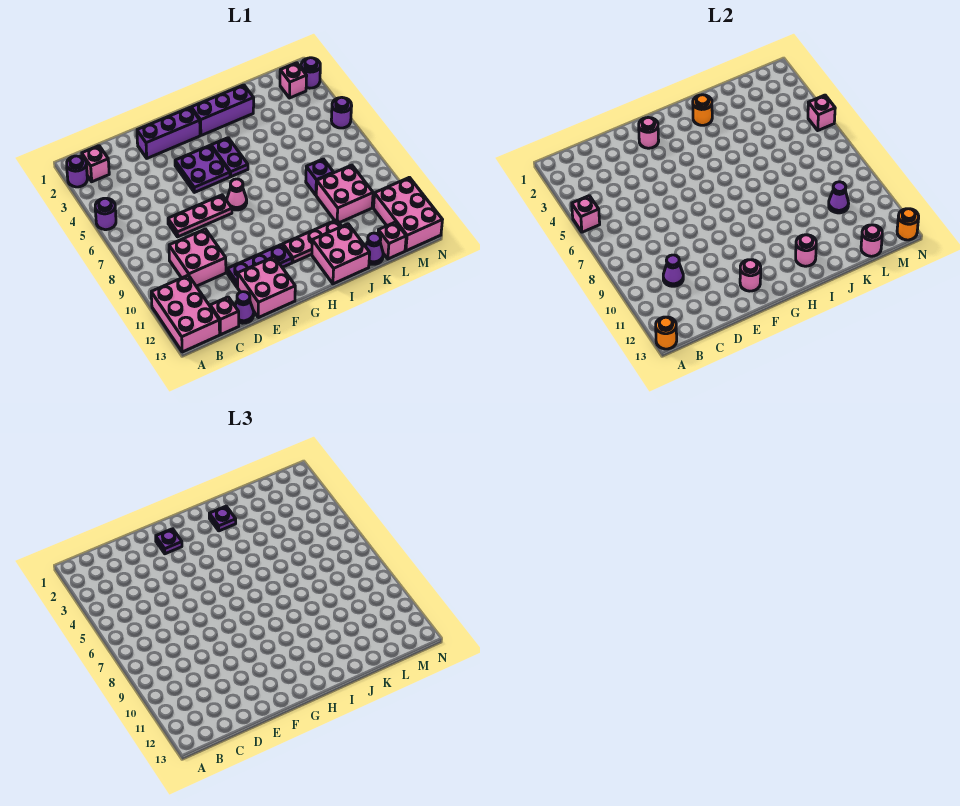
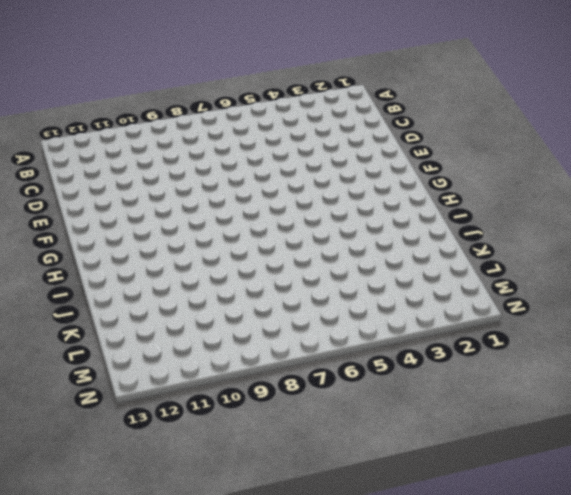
none -> purple round brick A2 level 1
none -> purple round brick A5 level 1
none -> pink brick A11:B13 level 1
none -> pink brick B2 level 1

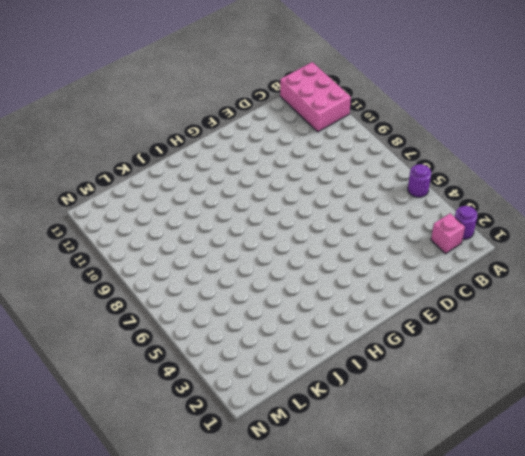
none -> pink brick C9:D10 level 1
none -> pink brick C13 level 1
none -> pink plate D7:F7 level 1
none -> purple cone D13 level 1

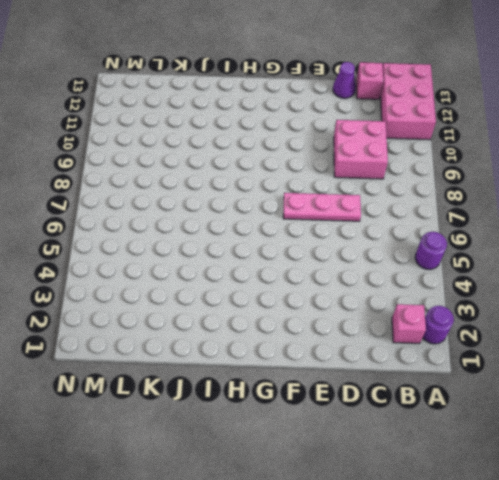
none -> purple brick E2:G2 level 1
none -> purple plate E11:G11 level 1
none -> pink brick E12:F13 level 1
none -> purple plate F4:G5 level 1

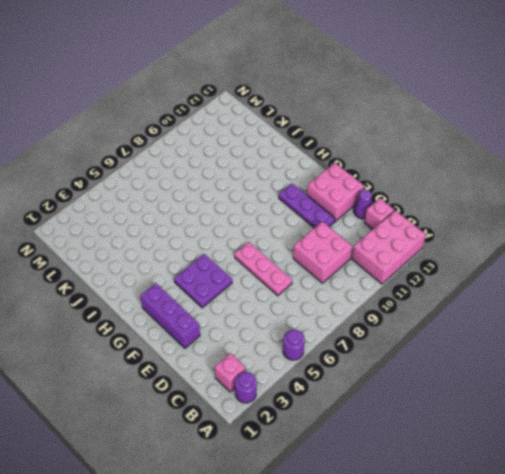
none -> pink cone G7 level 1
none -> purple brick H2:J2 level 1
none -> purple plate H4:H5 level 1
none -> pink plate H11:J11 level 1

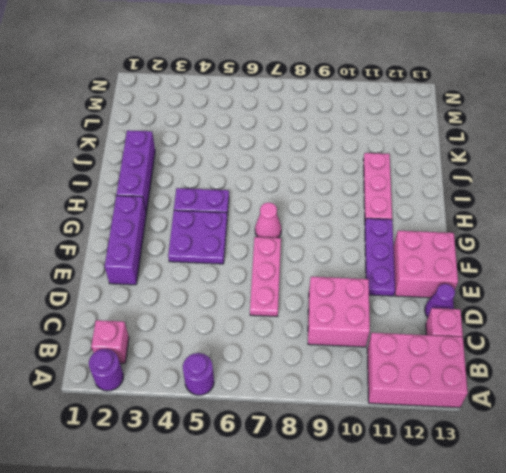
none -> pink brick I12:J13 level 1
none -> purple brick K8 level 1
none -> pink brick K9:L10 level 1
none -> purple cone K13 level 1

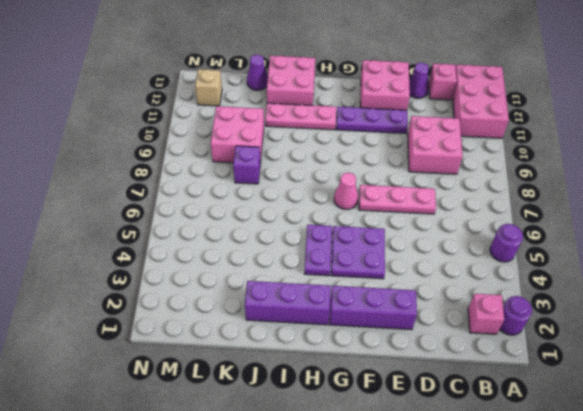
tan brick M12 level 1 -> pink brick M11:N13 level 1
none -> pink brick L13 level 1
none -> pink brick M2 level 1
none -> purple round brick N2 level 1
none -> purple round brick N5 level 1

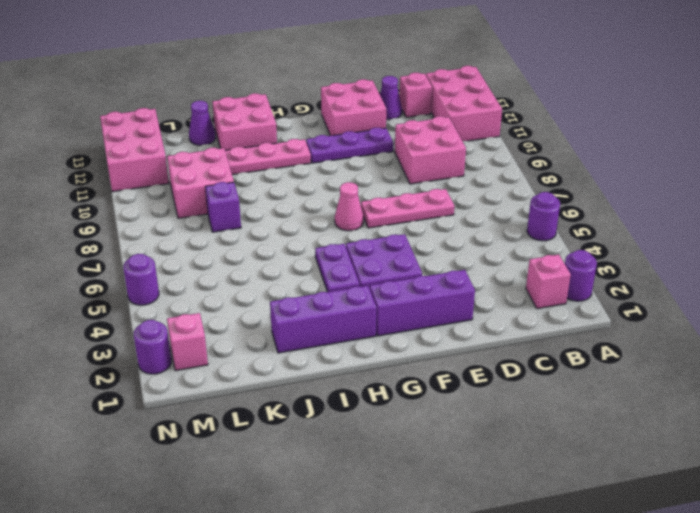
none -> pink brick L13 level 1
none -> pink brick A5 level 2
none -> orange round brick A13 level 2
none -> purple cone C10 level 2

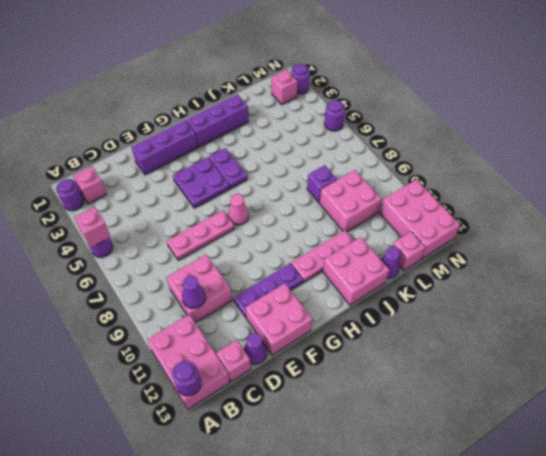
purple round brick A13 level 2 -> orange round brick A13 level 2
none -> pink round brick F2 level 2
none -> pink round brick F12 level 2
none -> orange round brick I2 level 2
none -> pink round brick I12 level 2

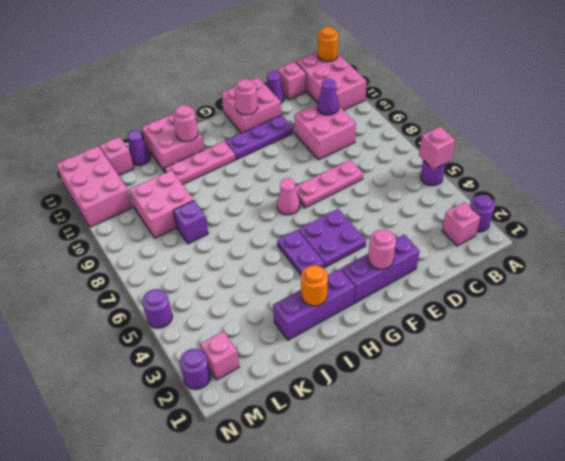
none -> purple cone L10 level 2
none -> pink round brick L13 level 2
none -> pink brick N5 level 2
none -> orange round brick N13 level 2

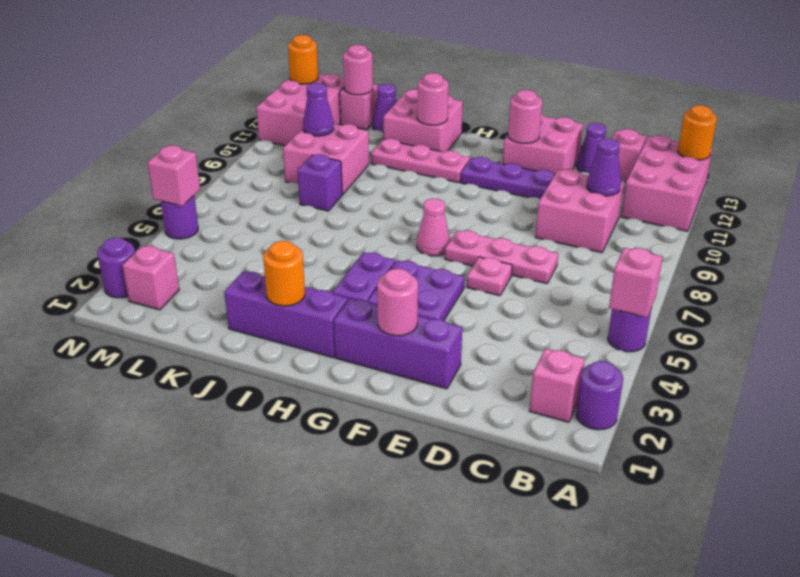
pink plate E6 level 1 -> none
none -> purple plate F2 level 3
none -> purple plate I2 level 3

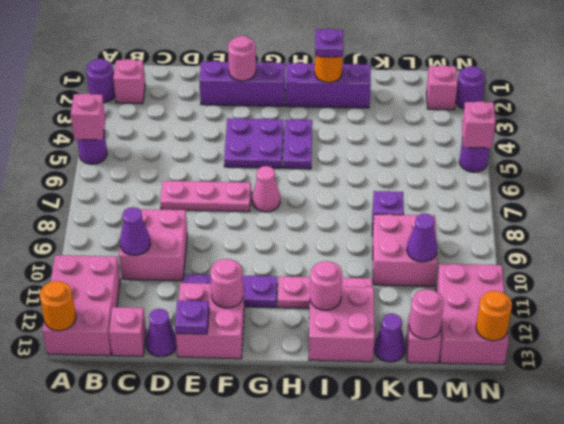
purple plate E13 level 2 -> purple plate F2 level 3

